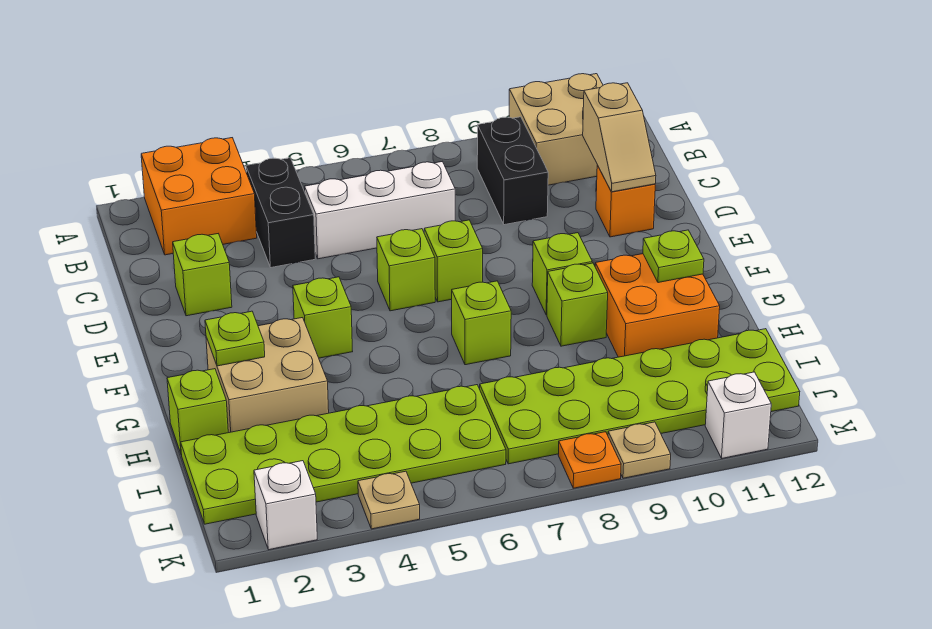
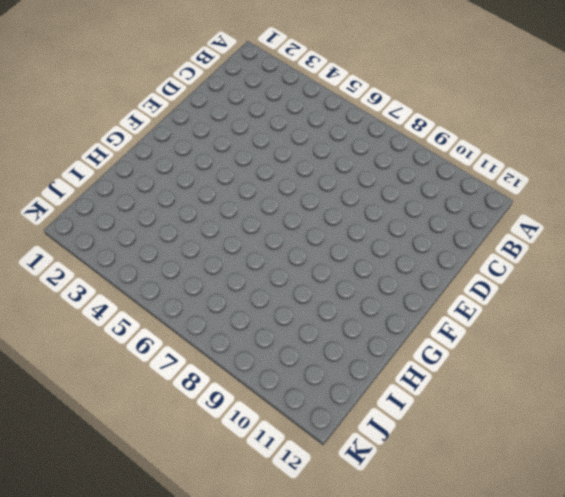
none -> orange brick A2:B3 level 1
none -> tan brick A10:B11 level 1
none -> black brick B4:C4 level 1

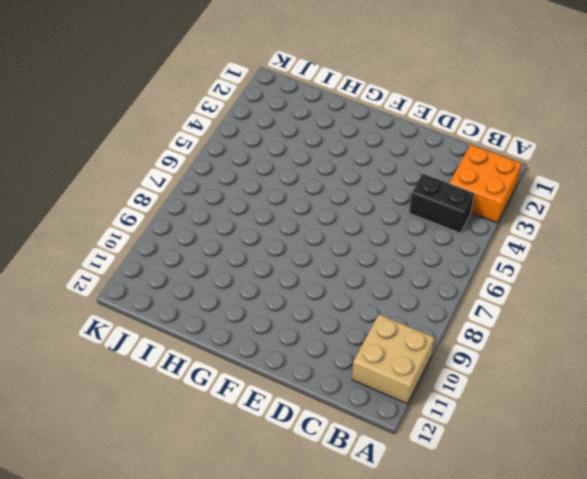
none -> black brick B9:C9 level 1
none -> white brick C5:C7 level 1
none -> lime brick D2 level 1

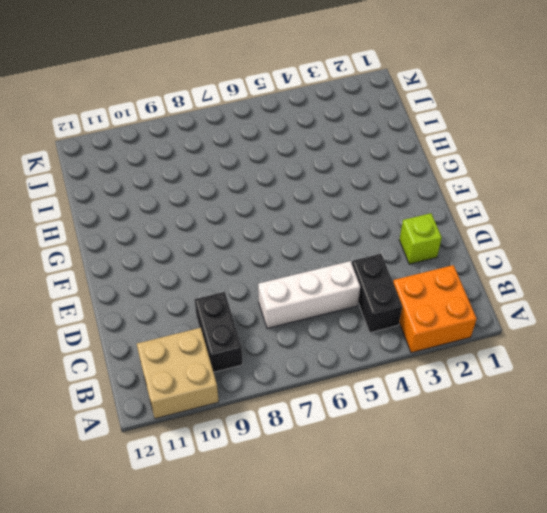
none -> orange brick D11 level 1
none -> lime brick E6 level 1
none -> lime brick E7 level 1

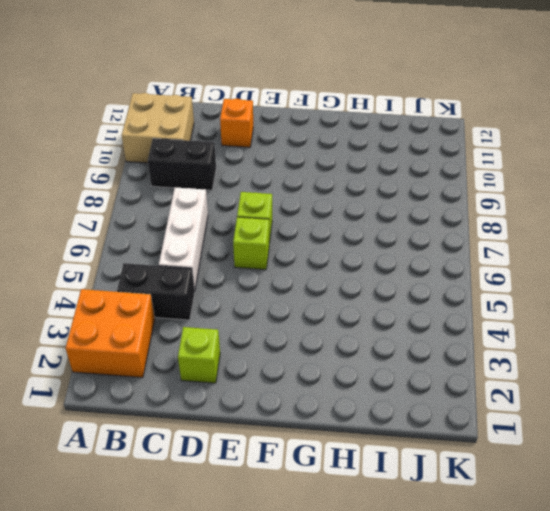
none -> lime brick F4 level 1
none -> lime brick F9 level 1
none -> tan brick G2:H3 level 1

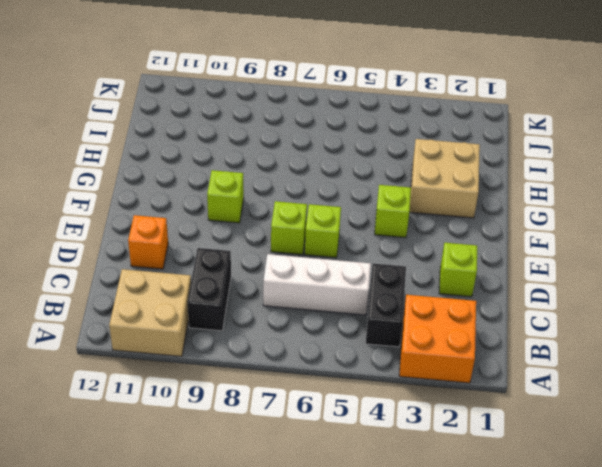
none -> lime brick G7 level 1
none -> lime brick G9 level 1
none -> orange brick G10:H11 level 1

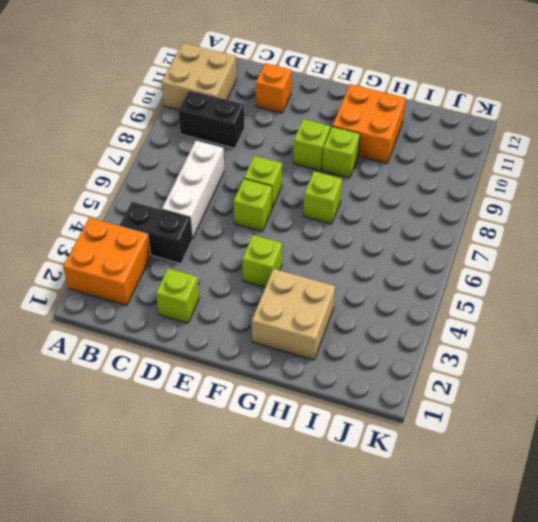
none -> lime brick H1 level 1
none -> lime plate I1:J6 level 1
none -> lime plate I7:J12 level 1

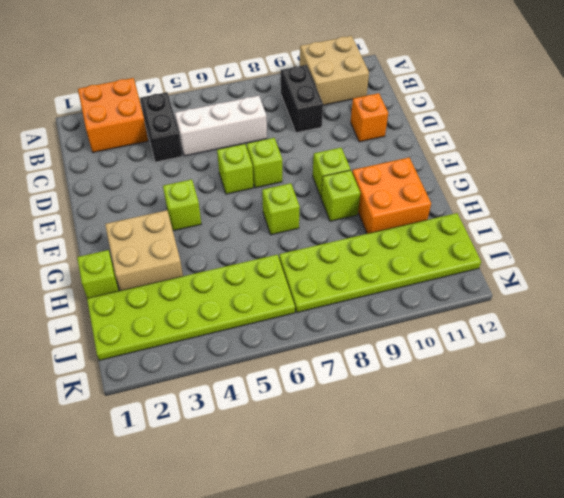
none -> lime brick D2 level 1
none -> white brick K2 level 1
none -> tan plate K4 level 1

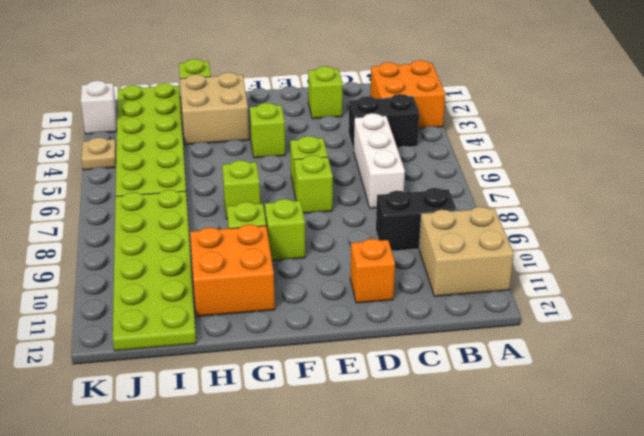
none -> orange plate K8 level 1
none -> tan plate K9 level 1
none -> white brick K11 level 1

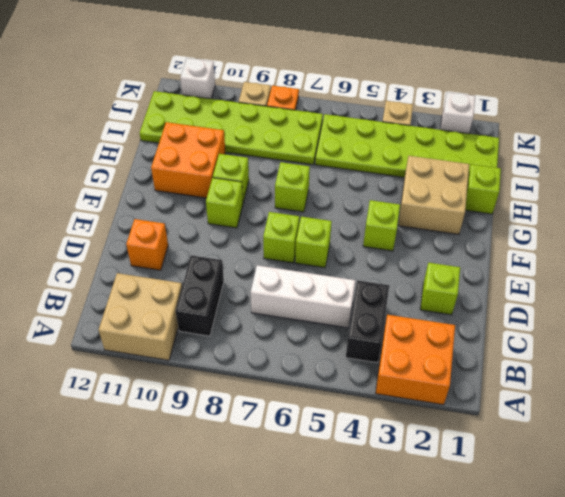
none -> tan slope C11:D11 level 2 top C
none -> lime plate G2 level 2
none -> lime plate G11 level 2

